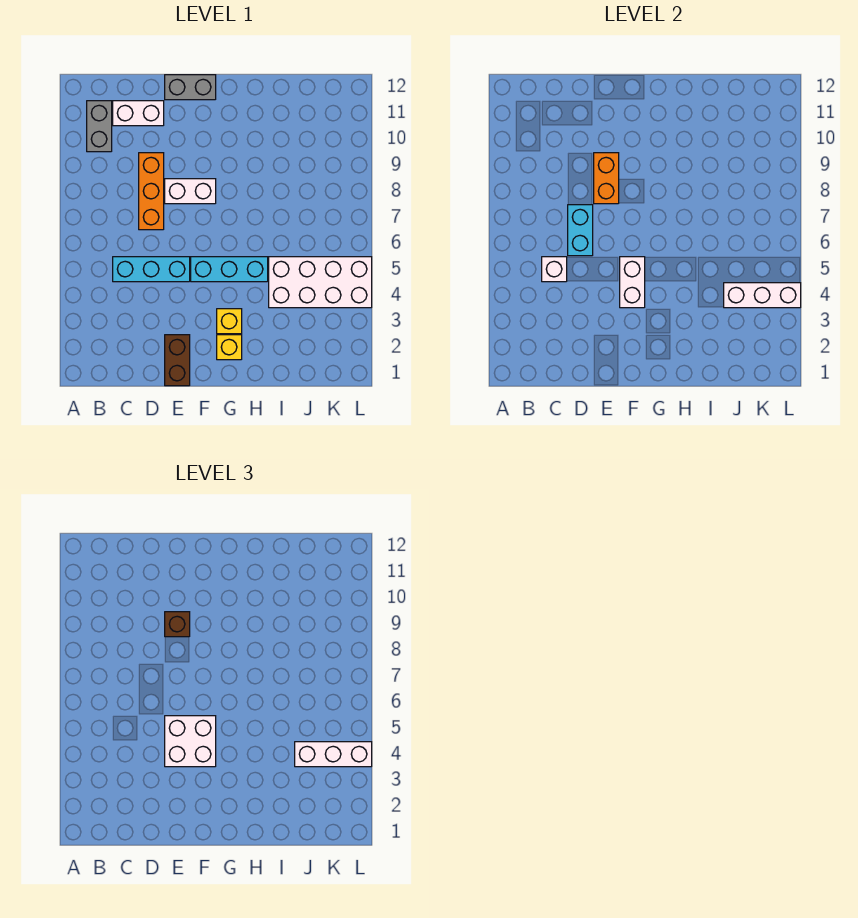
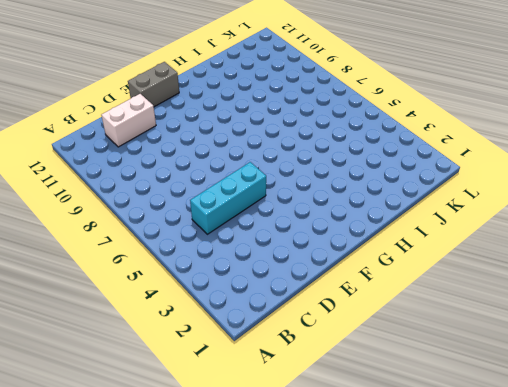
none -> grey brick B10:B11 level 1
none -> orange brick D7:D9 level 1
none -> brown brick E1:E2 level 1

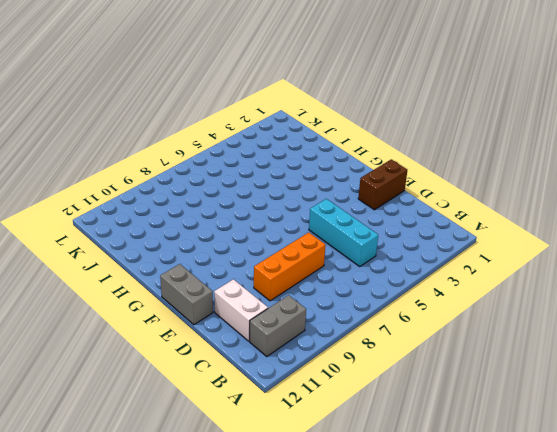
none -> white brick E8:F8 level 1
none -> cyan brick F5:H5 level 1
none -> yellow brick G2 level 1

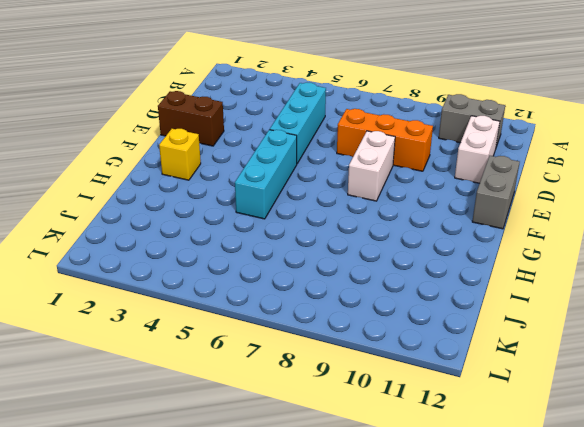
none -> yellow brick G3 level 1
none -> white brick I4:L5 level 1
none -> white brick C5 level 2

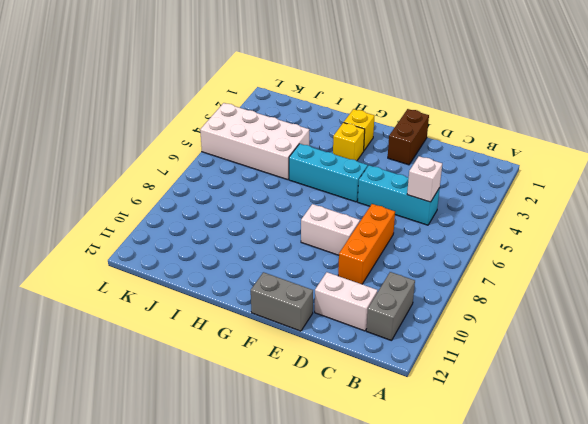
none -> cyan brick D6:D7 level 2
none -> orange brick E8:E9 level 2
none -> white brick F4:F5 level 2

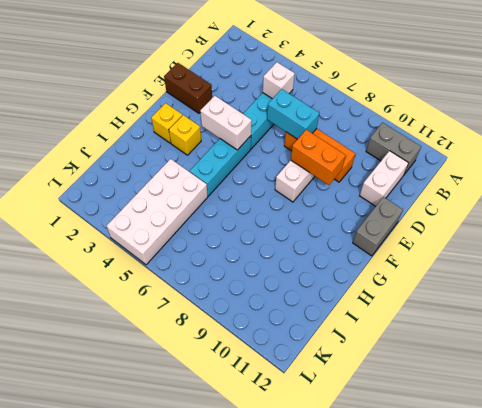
none -> white brick J4:L4 level 2
none -> white brick E4:F5 level 3
none -> brown brick E9 level 3

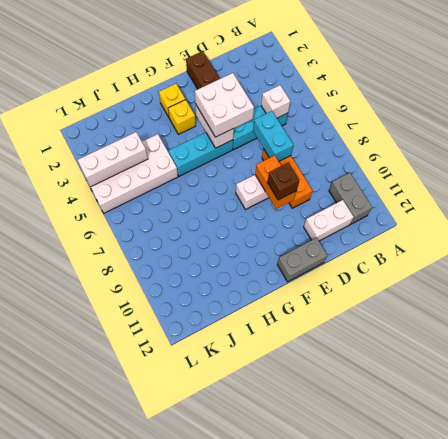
none -> white brick J4:L4 level 3

